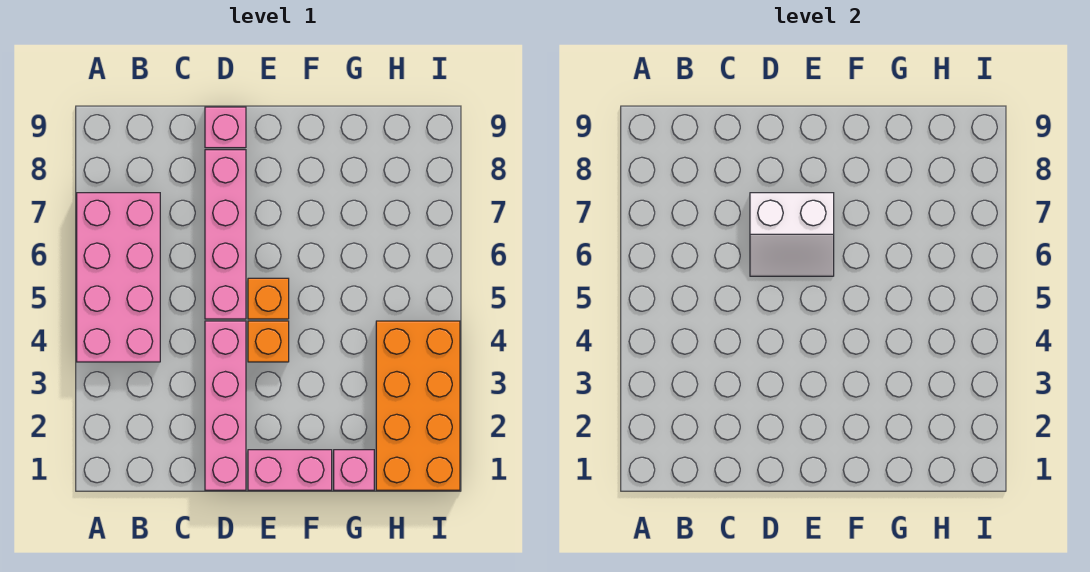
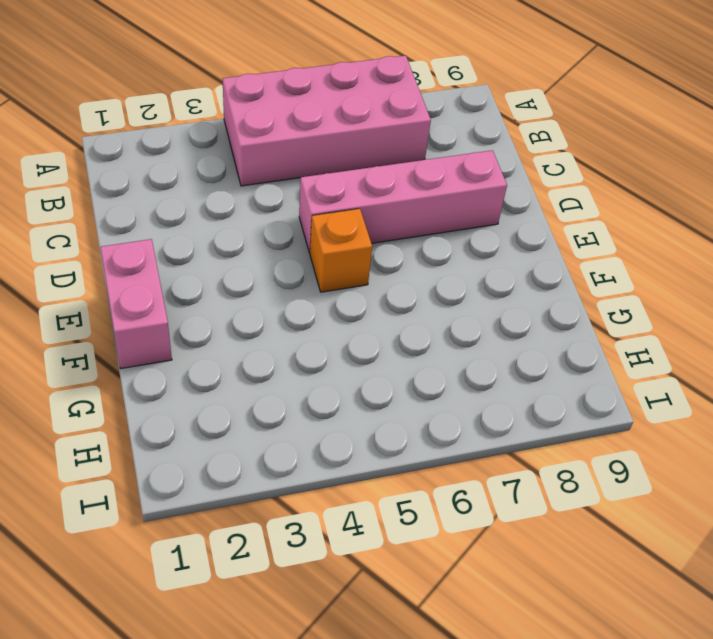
none -> pink brick D1:D4 level 1
none -> pink brick D9 level 1

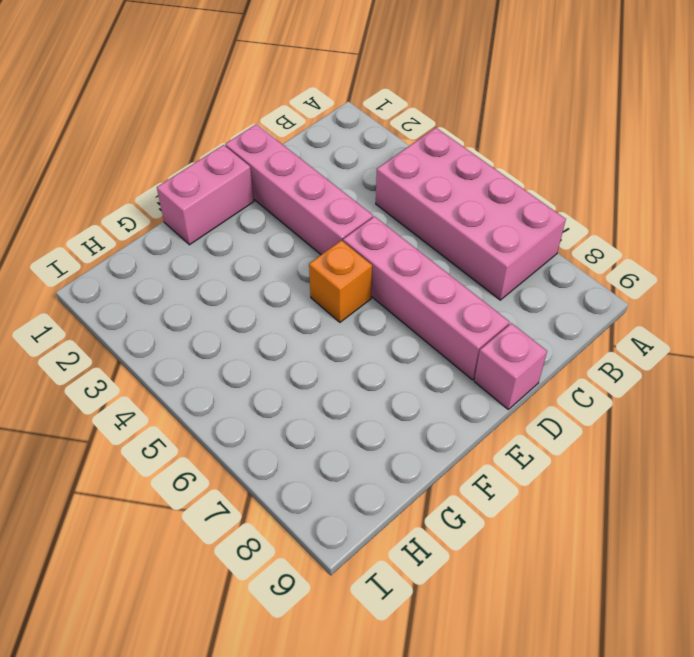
none -> orange brick E4 level 1
none -> pink brick G1 level 1

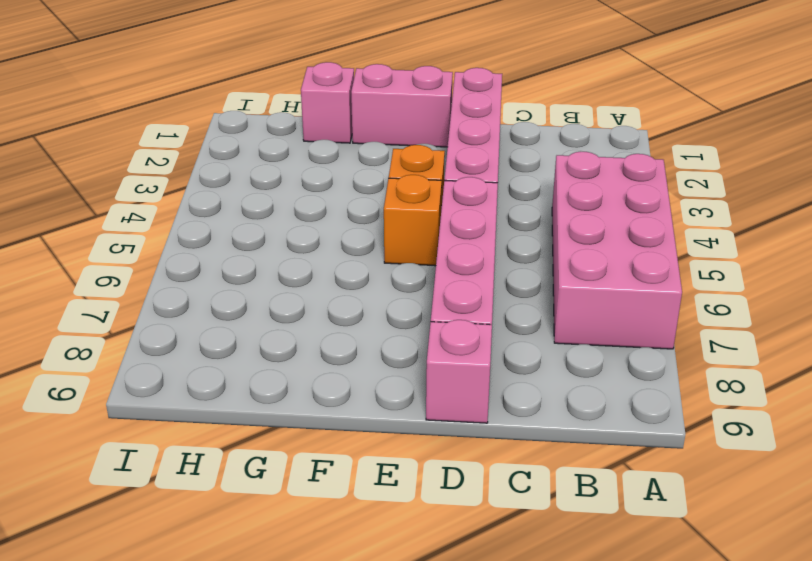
none -> orange brick H1:I4 level 1
none -> white slope D6:E7 level 2 top 7

